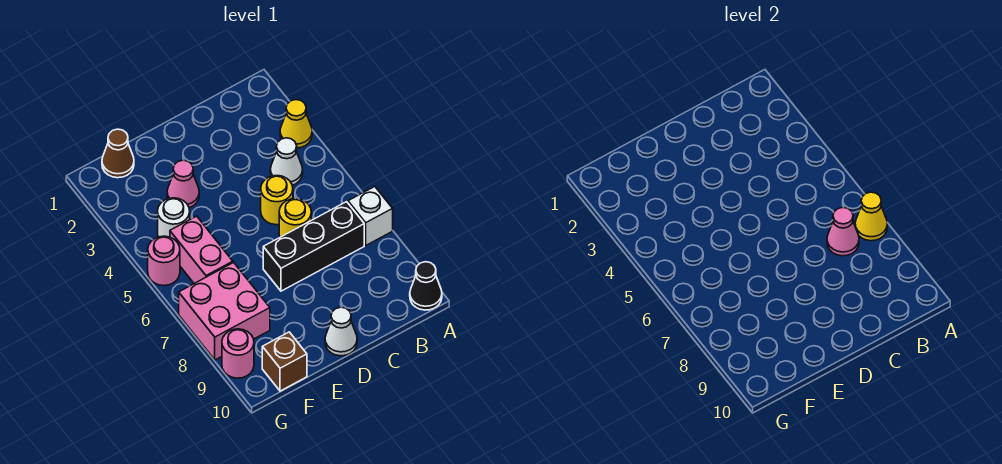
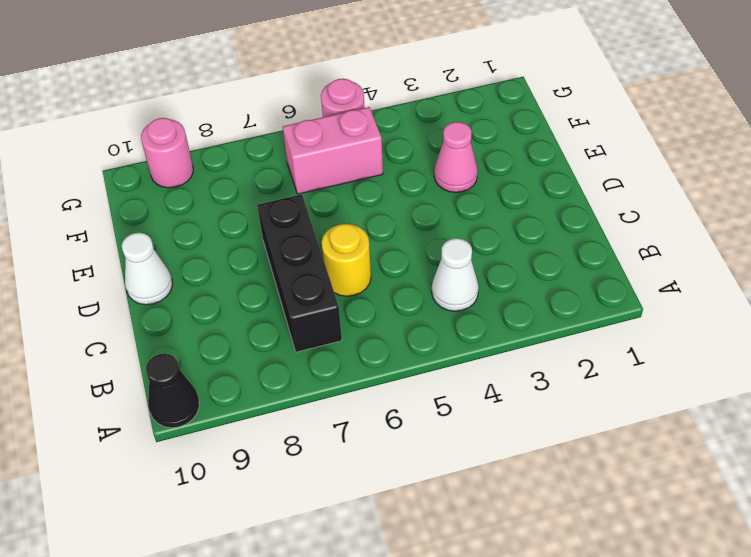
none -> yellow cone A3 level 1
none -> white brick A7 level 1
none -> yellow round brick C5 level 1

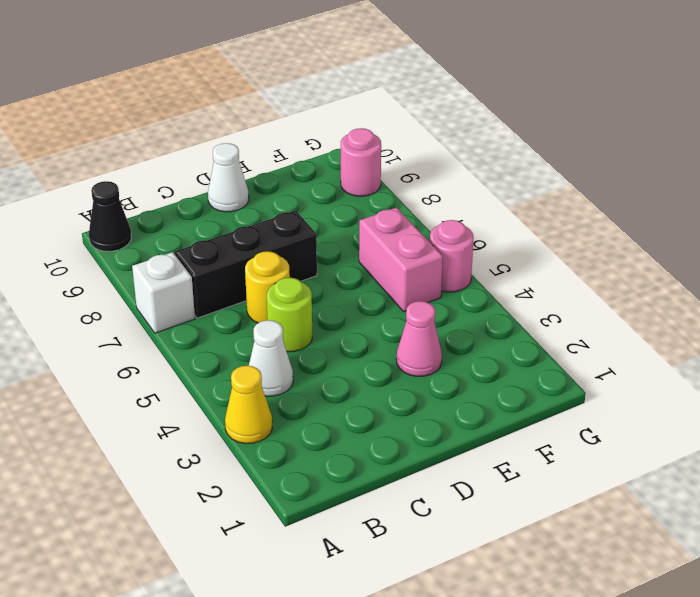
lime round brick C5 level 1 -> yellow round brick C5 level 1
none -> brown cone F1 level 1
none -> white round brick F4 level 1
none -> pink brick F7:G8 level 1

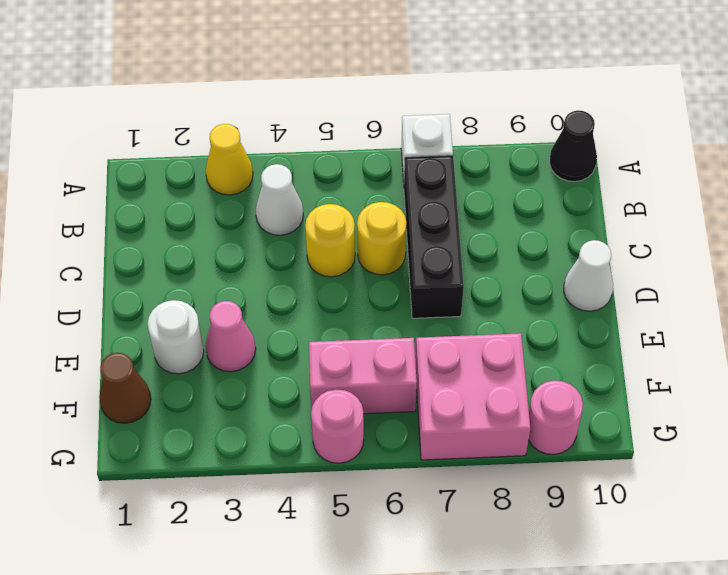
white round brick E2 level 1 -> white round brick F4 level 1
none -> brown brick F10 level 1
none -> yellow cone A7 level 2
none -> pink cone B7 level 2

